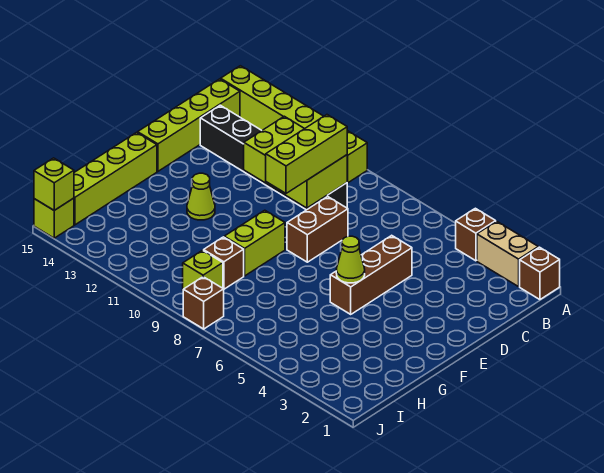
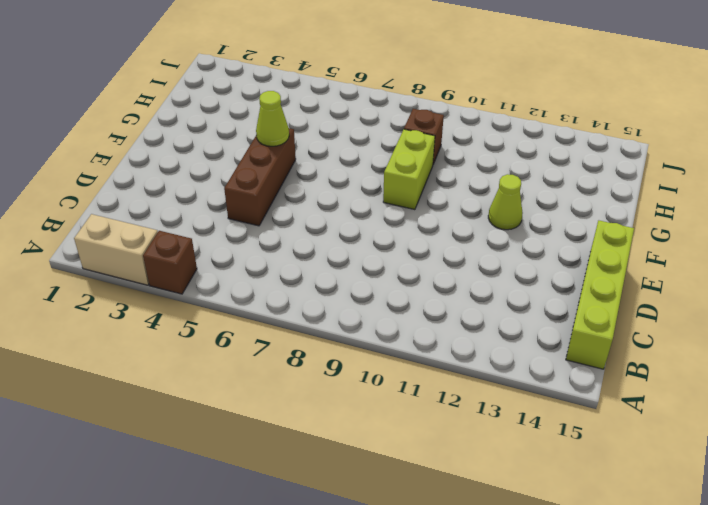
none -> brown brick A1 level 1
none -> lime brick A10:A15 level 1
none -> black brick C9:C14 level 1

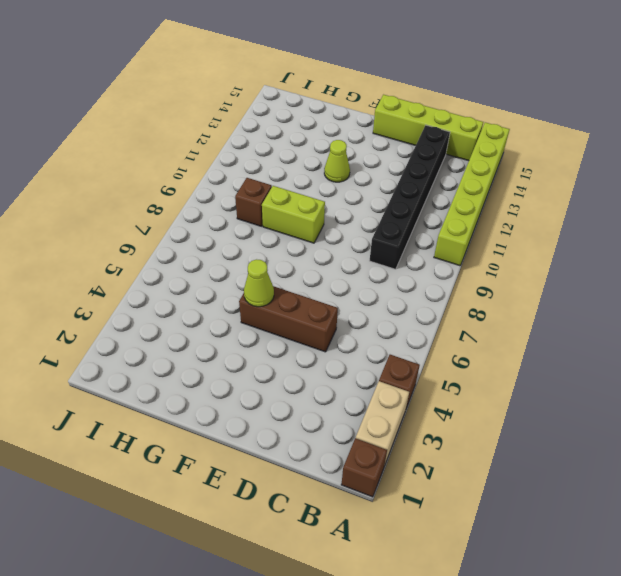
none -> brown brick D8:E8 level 1
none -> lime brick F15:I15 level 1
none -> lime brick I9 level 1

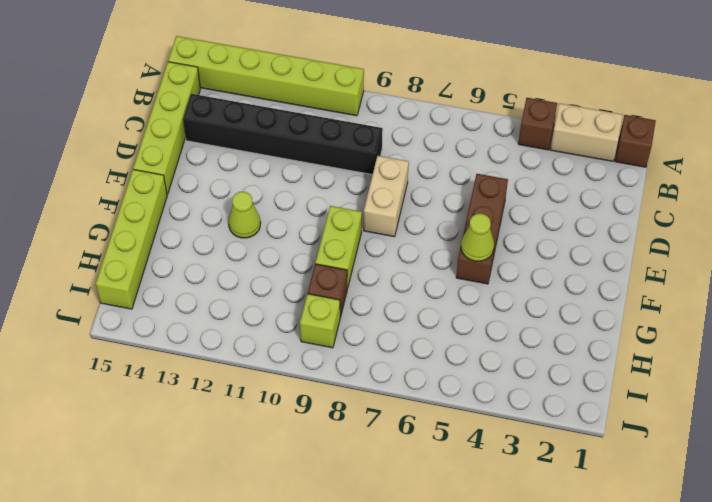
tan brick D8:E8 level 1 -> brown brick D8:E8 level 1
none -> brown brick J8 level 1
none -> lime brick J15 level 1
none -> lime brick C9:D11 level 2

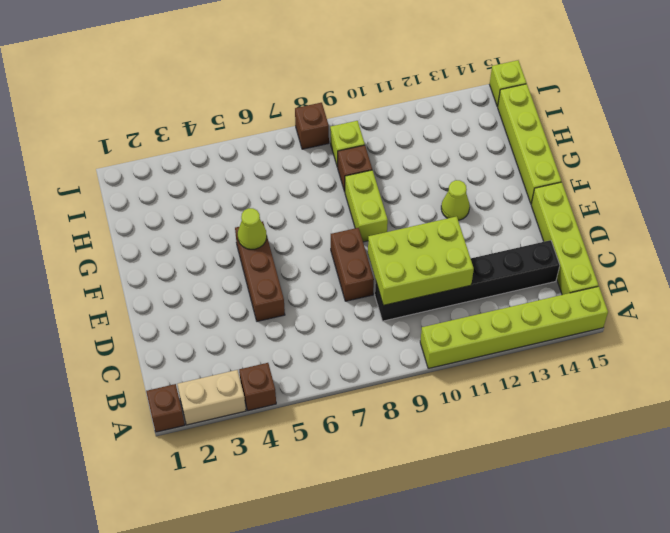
none -> lime brick J15 level 2
none -> lime brick C9:E9 level 3

